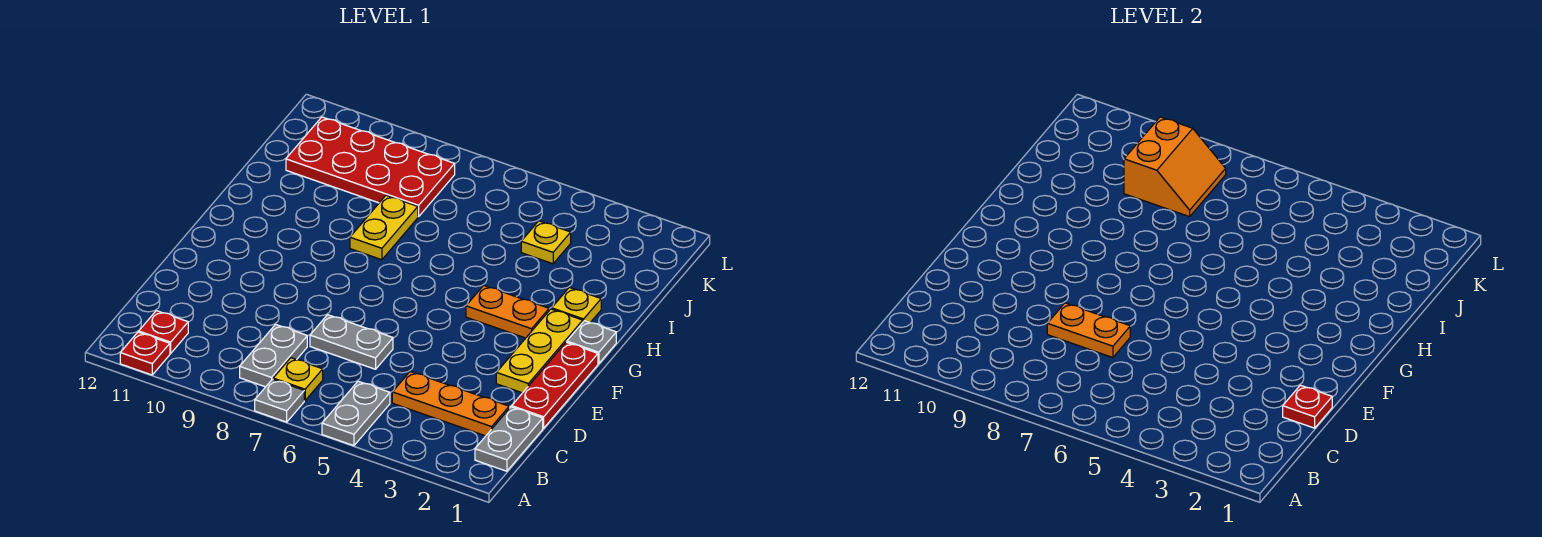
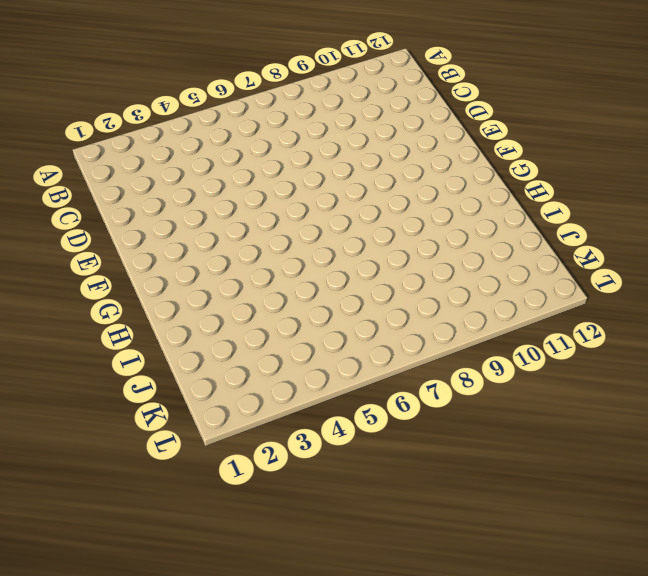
none -> grey plate A5:B5 level 1
none -> grey plate A7 level 1
none -> red plate A11 level 1

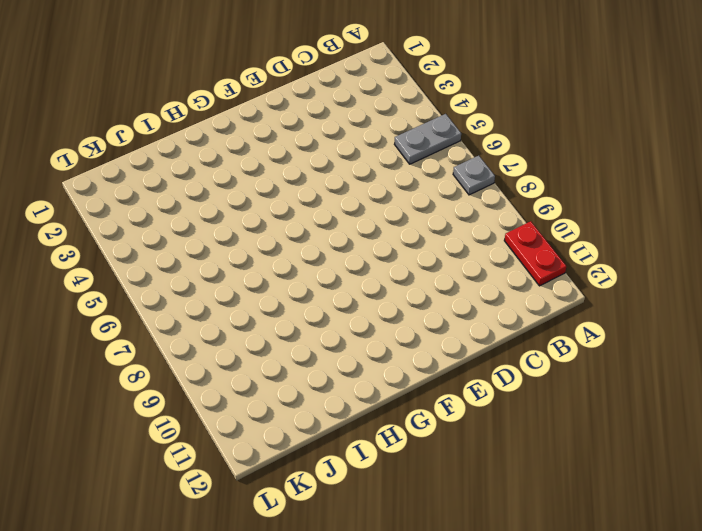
red plate A10:A11 level 1 -> red plate A11 level 1
none -> grey plate B1:C1 level 1
none -> yellow plate B7 level 1
none -> grey plate B8:C8 level 1

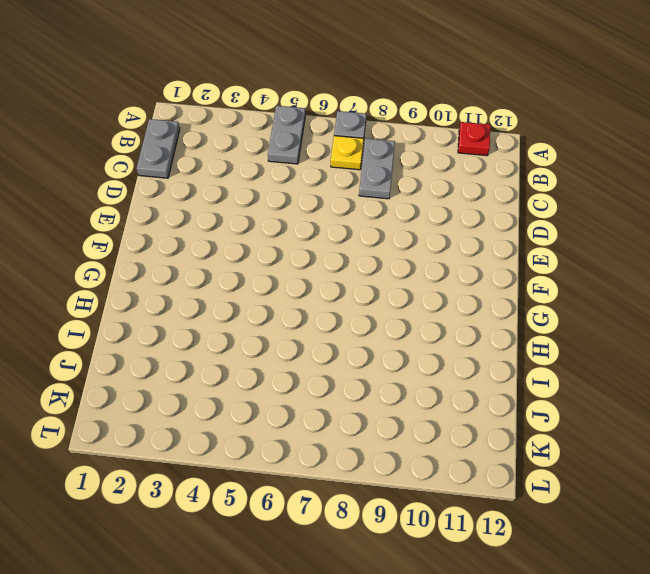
none -> red plate B11 level 1
none -> orange plate C2:C4 level 1
none -> red plate D1:F1 level 1

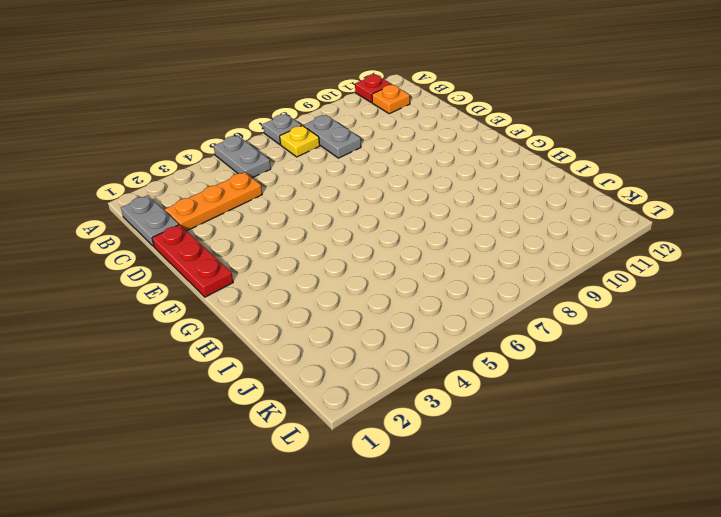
orange plate B11 level 1 -> red plate B11 level 1
none -> grey plate D6:D7 level 1
none -> yellow plate E2:G2 level 1
none -> grey plate G1 level 1

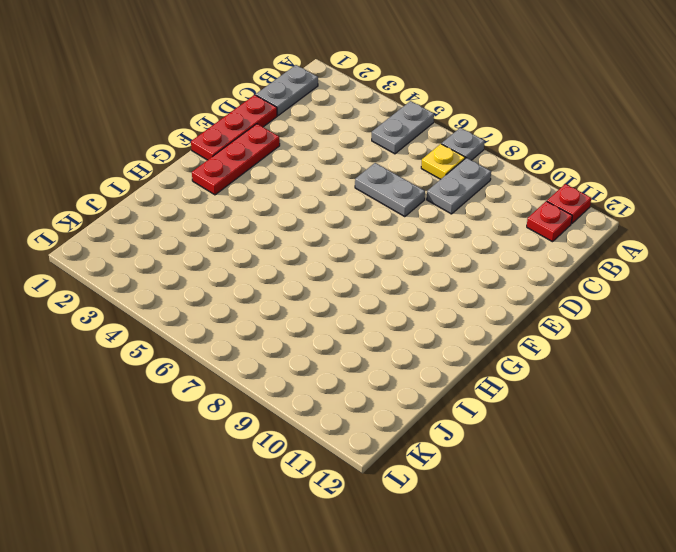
red plate E2:G2 level 1 -> yellow plate E2:G2 level 1
none -> orange plate C2:C4 level 1
none -> grey plate G1 level 1
none -> orange plate G3:G4 level 1

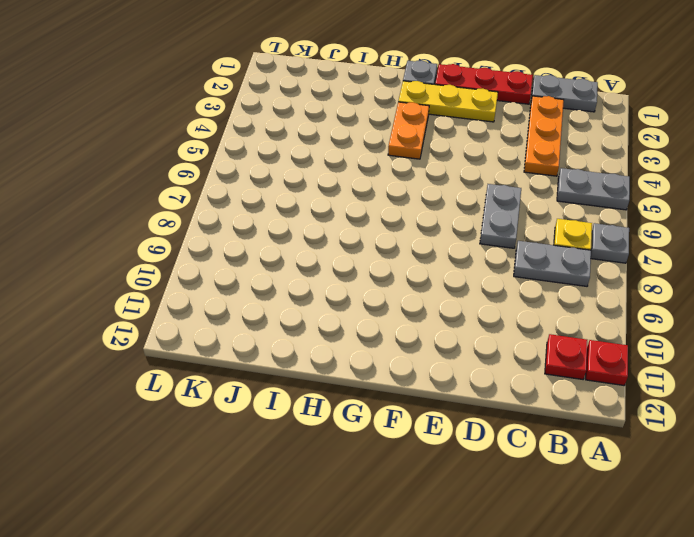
none -> yellow plate H2 level 1
none -> yellow plate H8:I8 level 1
none -> yellow plate J4 level 1

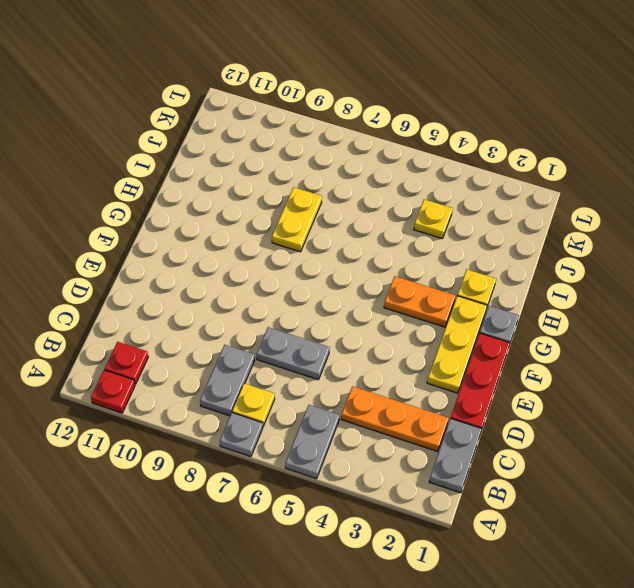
none -> red plate J8:K11 level 1
none -> red plate D1 level 2
none -> orange plate D7:D8 level 2

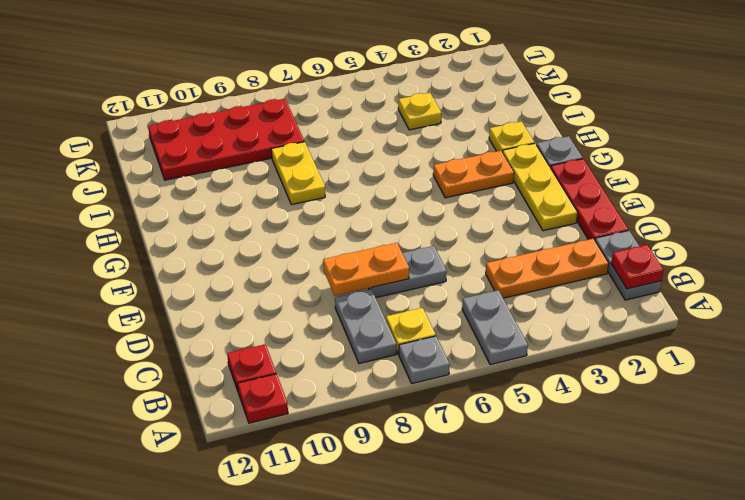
red plate B1 level 2 -> red plate D1 level 2
none -> orange slope J8:K9 level 2 top 9

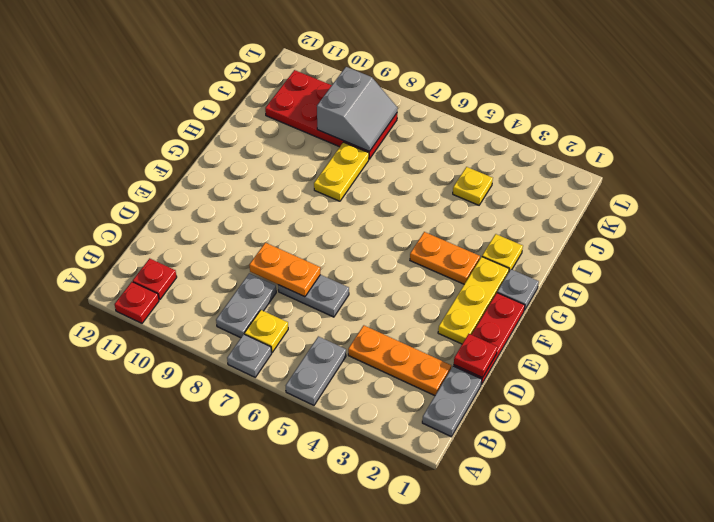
grey slope J8:K9 level 2 top 9 -> orange slope J8:K9 level 2 top 9

